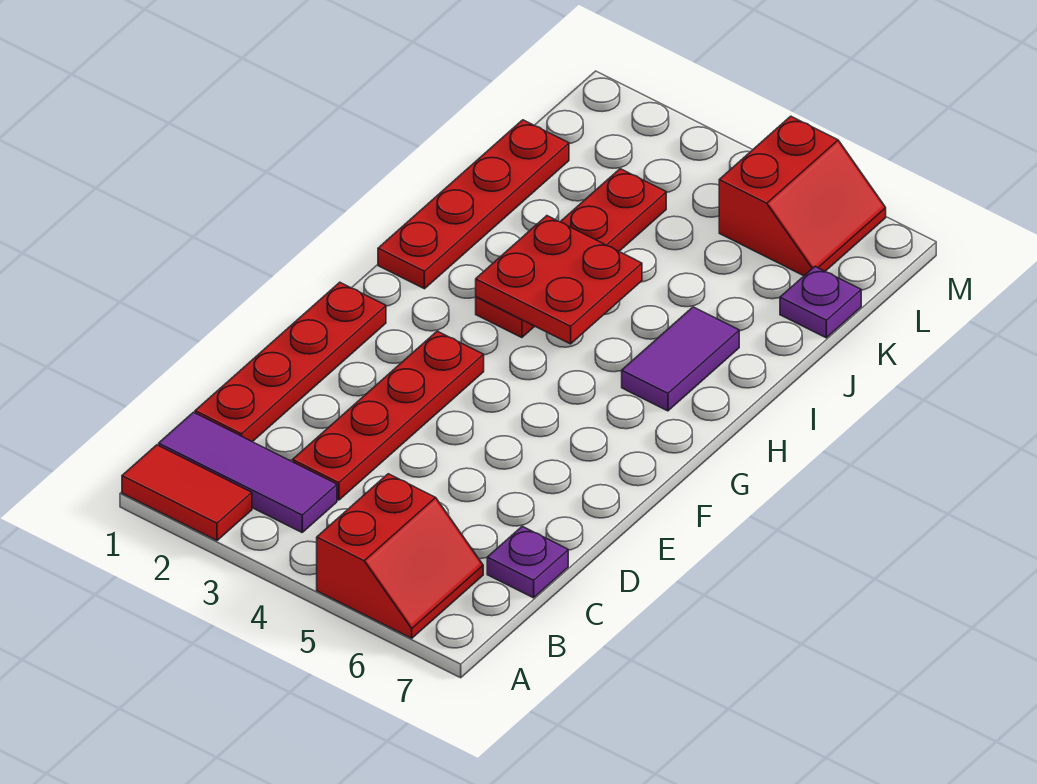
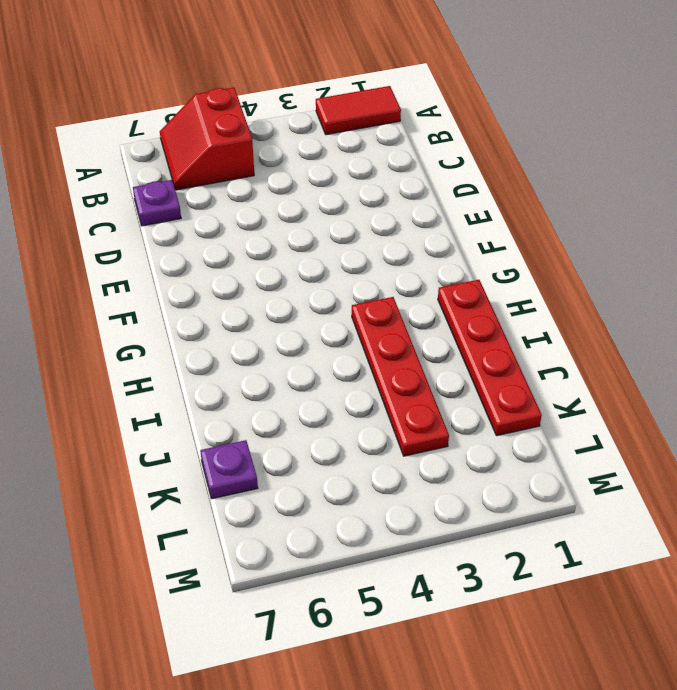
none -> purple tile B1:B3 level 1
none -> red plate C1:F1 level 1
none -> red plate C3:F3 level 1

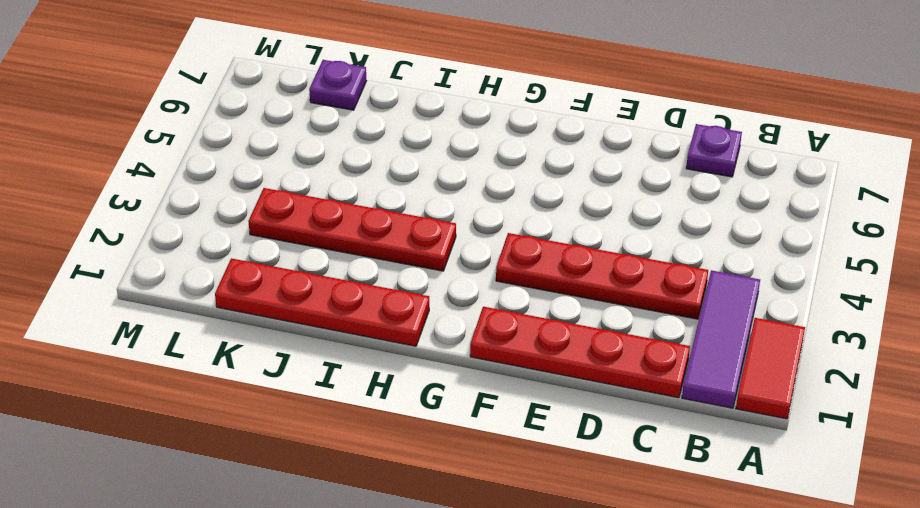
none -> red slope A5:B6 level 1 top 5
none -> purple tile H6:I6 level 1
none -> red slope L5:M6 level 1 top 5

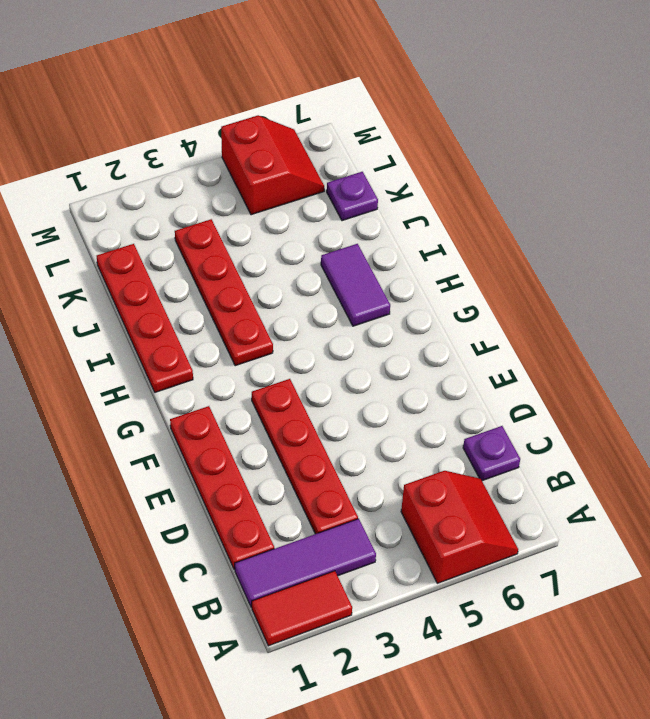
none -> red plate H3:I4 level 2

